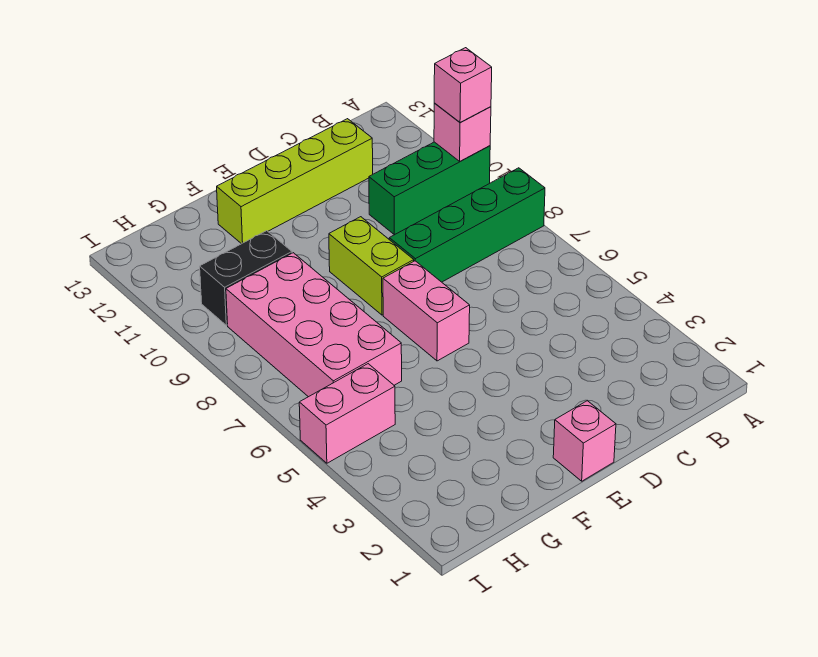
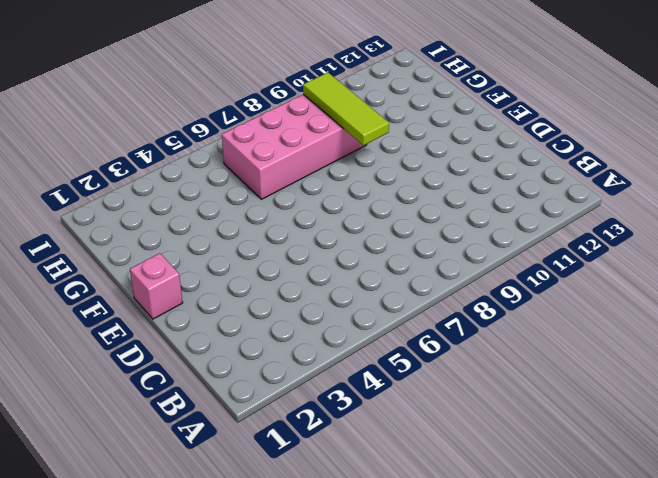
lime tile F9:H9 level 2 -> none
none -> green brick A8:D8 level 1
none -> green brick A10:C10 level 1

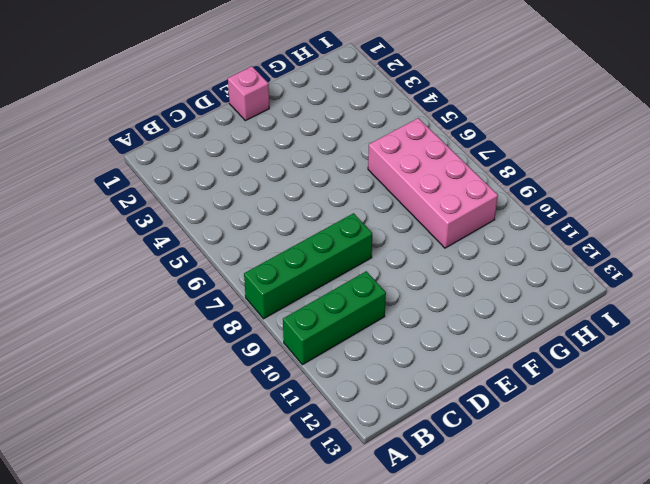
none -> lime brick C12:F12 level 1
none -> pink brick E6:E7 level 1

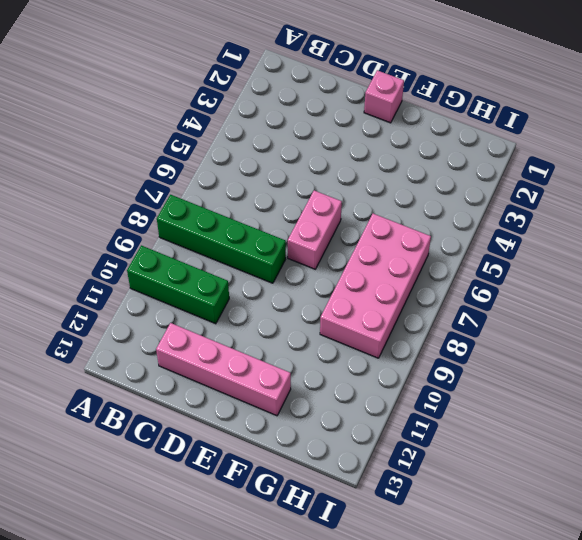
pink brick C12:F12 level 1 -> lime brick C12:F12 level 1
none -> lime brick E8:E9 level 1
none -> black brick G10:H10 level 1

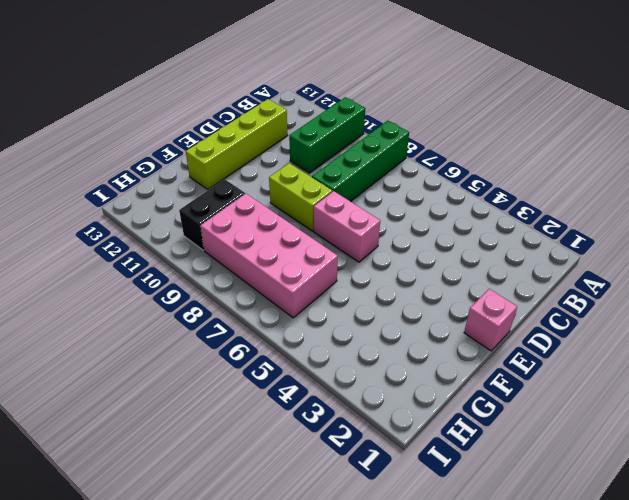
none -> pink brick H5:I5 level 1
none -> pink brick A10 level 2

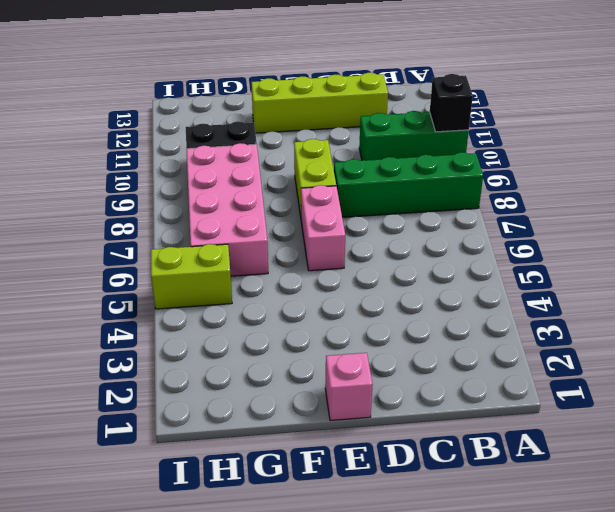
black brick A10 level 2 -> pink brick A10 level 2
lime brick H5:I5 level 1 -> pink brick H5:I5 level 1
none -> pink brick A10 level 3

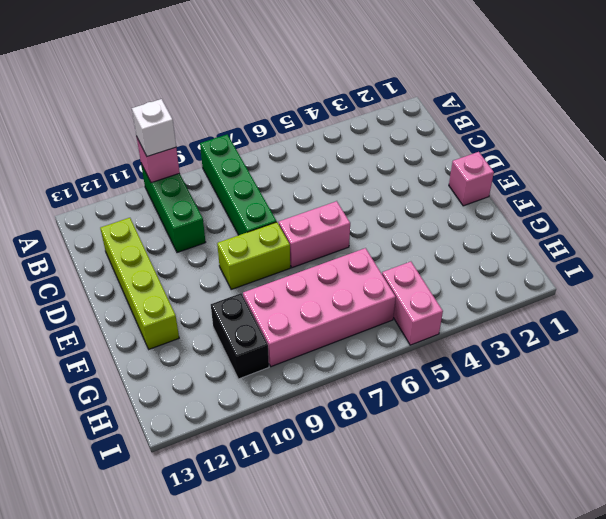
white brick A10 level 3 -> pink brick A10 level 3

